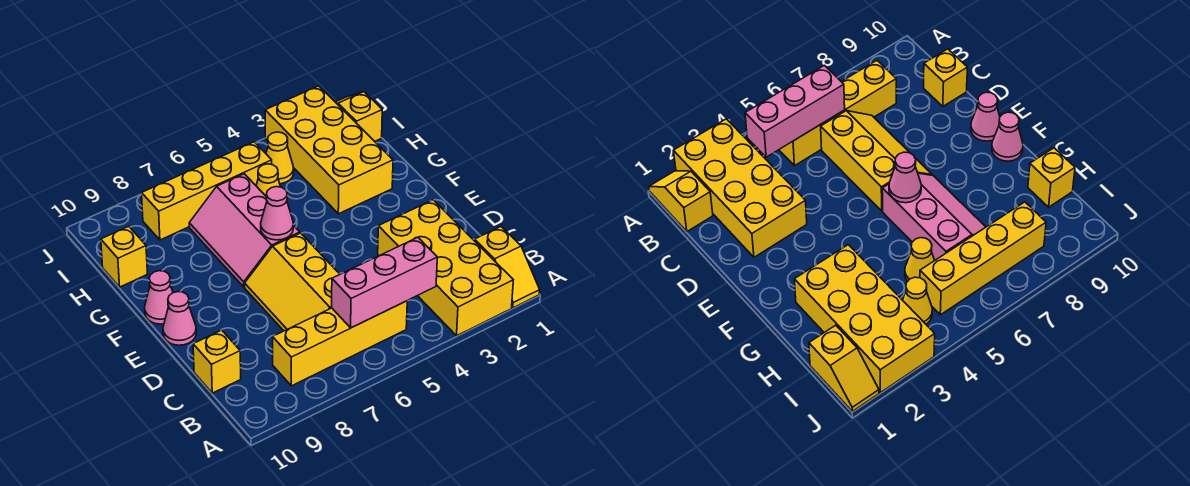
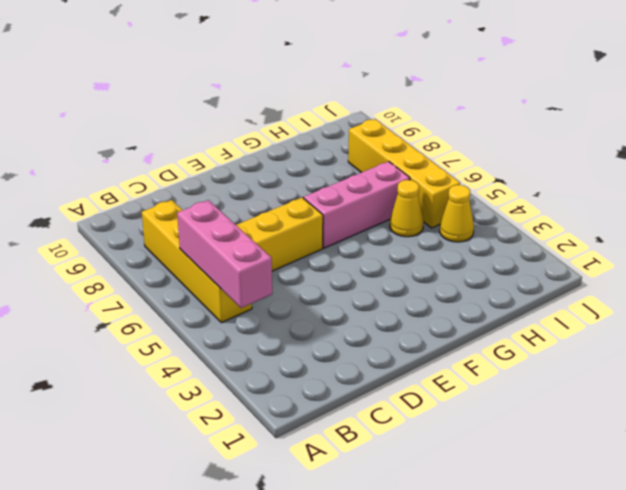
none -> yellow slope A1:B1 level 1 top B
none -> yellow brick A2:D3 level 1
none -> yellow brick C10 level 1

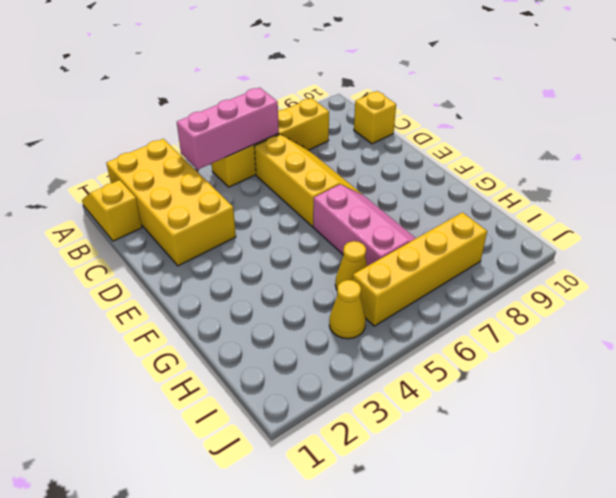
none -> pink cone E10 level 1
none -> pink cone F10 level 1
none -> yellow brick G2:J3 level 1

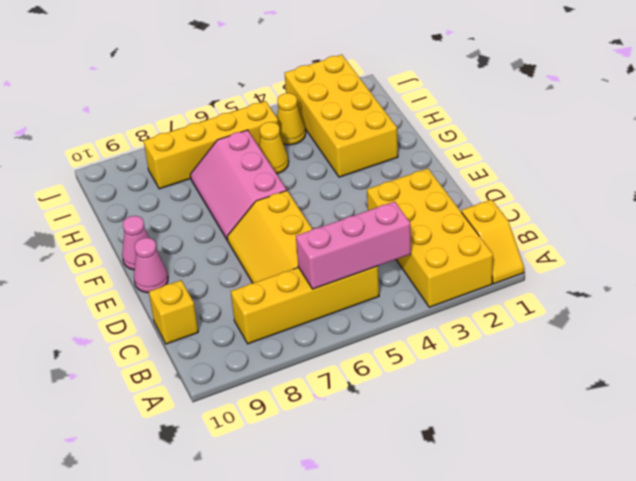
none -> yellow brick H10 level 1
none -> yellow slope I1:J1 level 1 top I
none -> pink cone F6 level 2

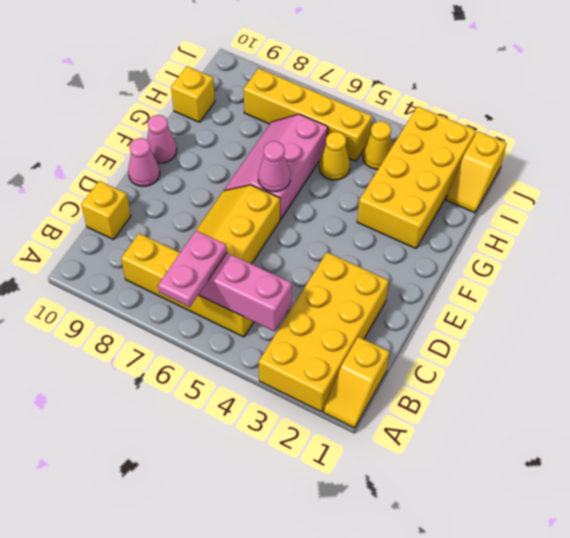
pink plate A6:B6 level 3 -> none
yellow slope I1:J1 level 1 top J -> yellow slope I1:J1 level 1 top I

